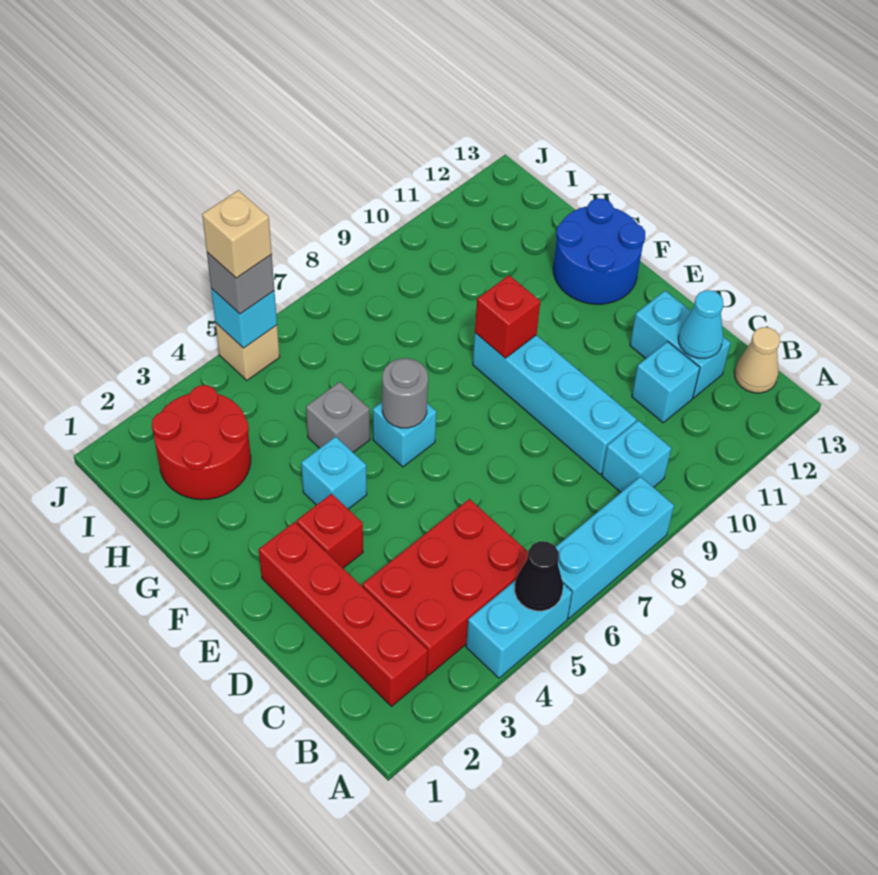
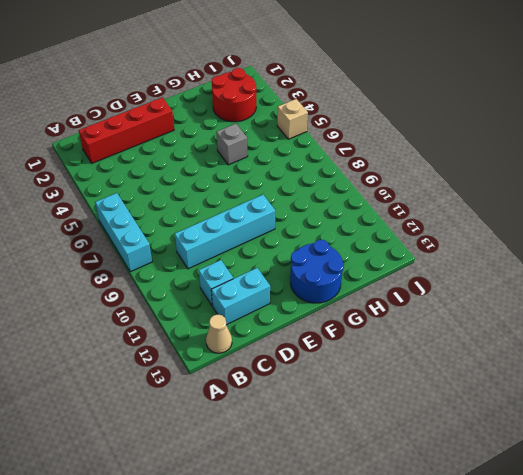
none -> cyan brick A4:A5 level 1
none -> red brick B3:C5 level 1
none -> cyan brick B9 level 1

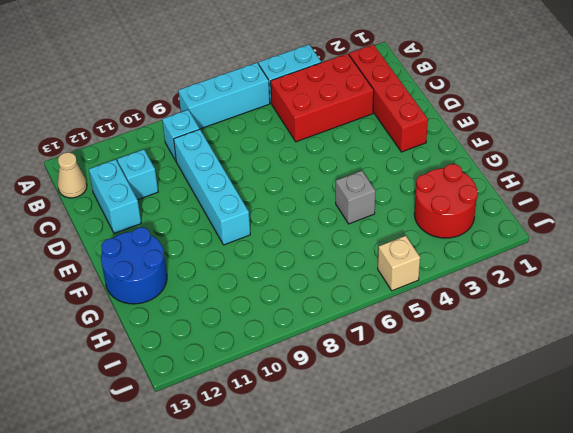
none -> red brick E3 level 1
none -> cyan brick F4 level 1
none -> cyan brick F6 level 1

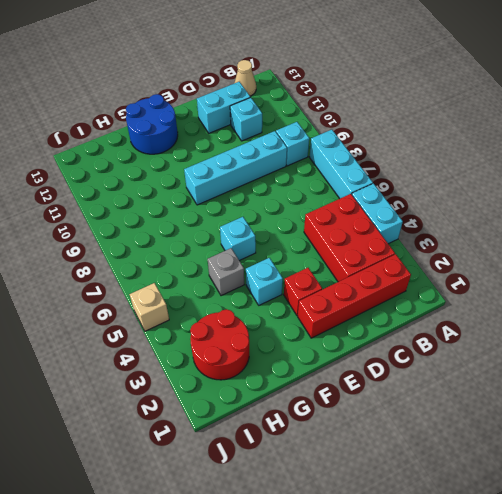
none -> black cone A5 level 2
none -> cyan cone C12 level 2
none -> grey round brick F6 level 2

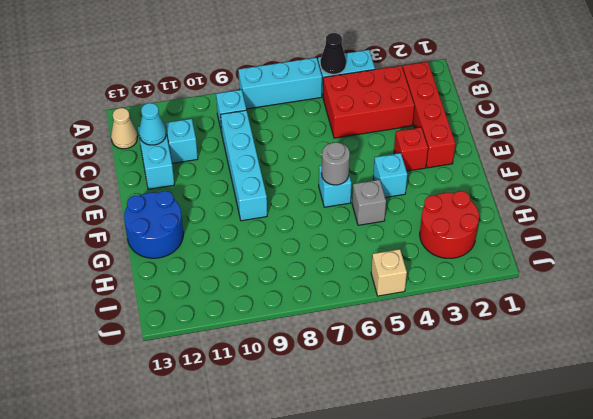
none -> red brick F9 level 2
none -> cyan brick J5 level 2
none -> grey brick J5 level 3

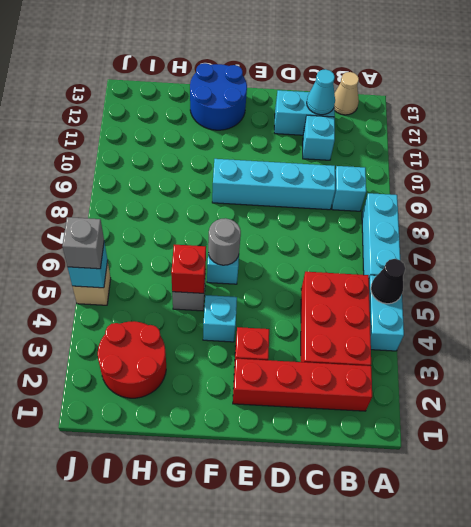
red brick G5 level 2 -> red brick F9 level 2
none -> tan brick J5 level 4

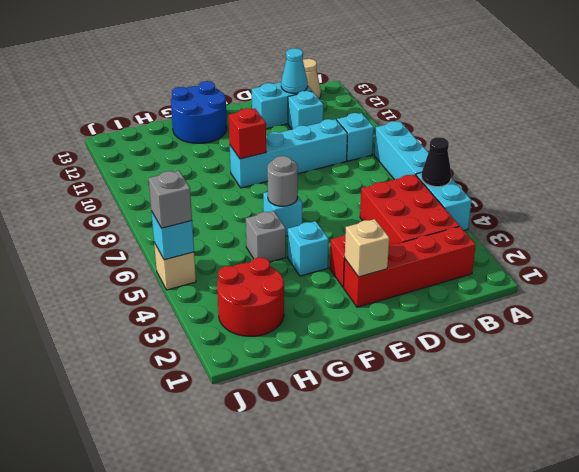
tan brick E2 level 2 -> tan brick J5 level 4

